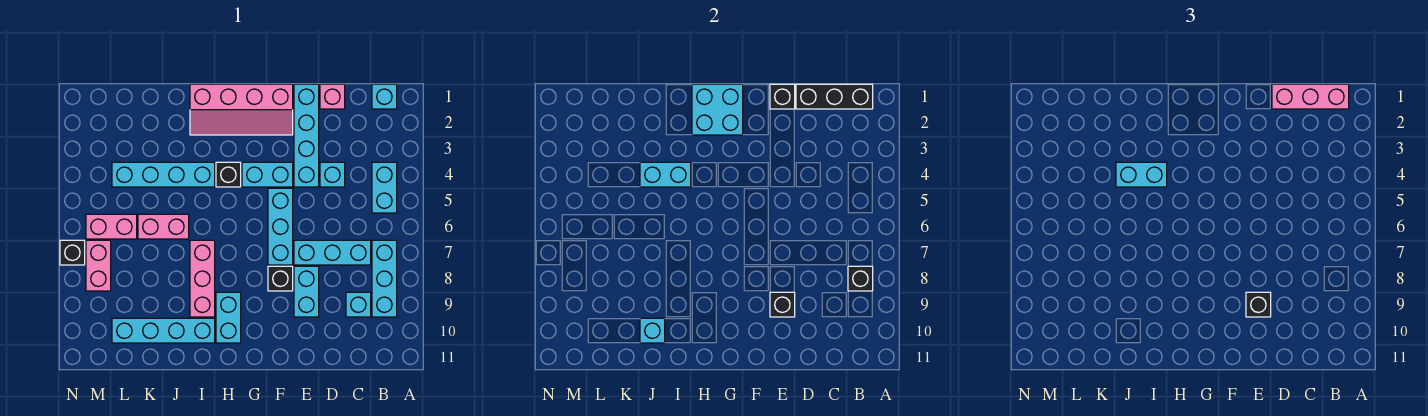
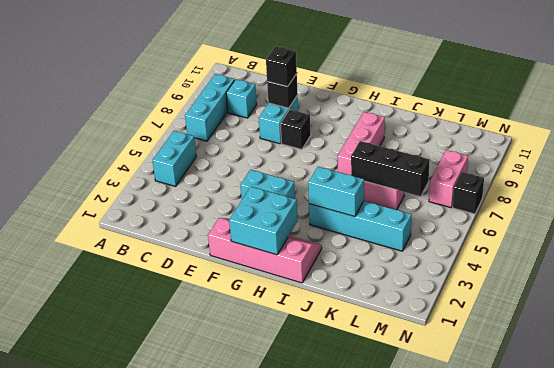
black brick J6:L6 level 2 -> black brick B1:D1 level 2
none -> cyan brick B1 level 1
none -> cyan brick C7:E7 level 1
none -> pink brick D1 level 1
none -> cyan brick D4 level 1

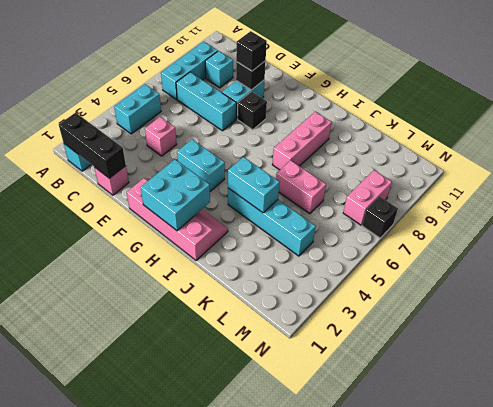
pink brick D4 level 1 -> cyan brick D4 level 1
none -> cyan brick E1:E4 level 1
none -> cyan brick F5:F7 level 1
none -> black brick H4 level 1
none -> cyan brick H9:H10 level 1

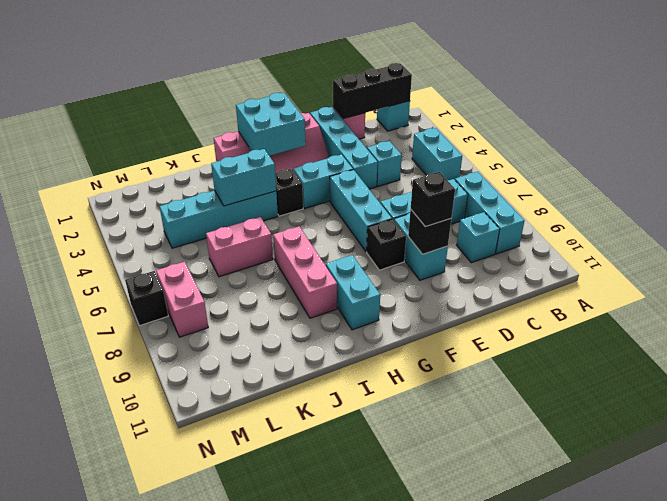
none -> cyan brick I10:L10 level 1
none -> pink brick L6:M6 level 1
none -> black brick B8 level 2
none -> black brick E1 level 2

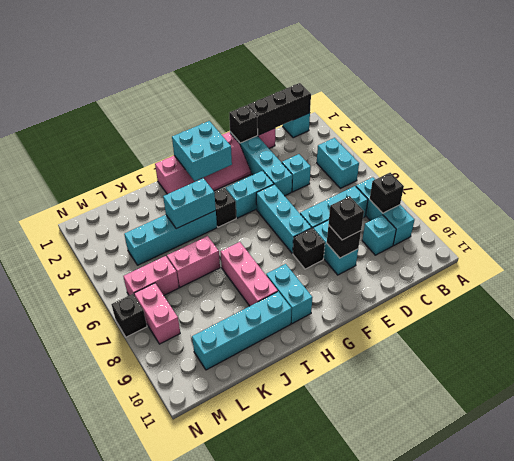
none -> cyan brick J10 level 2
none -> pink brick B1:D1 level 3
none -> cyan brick I4:J4 level 3

